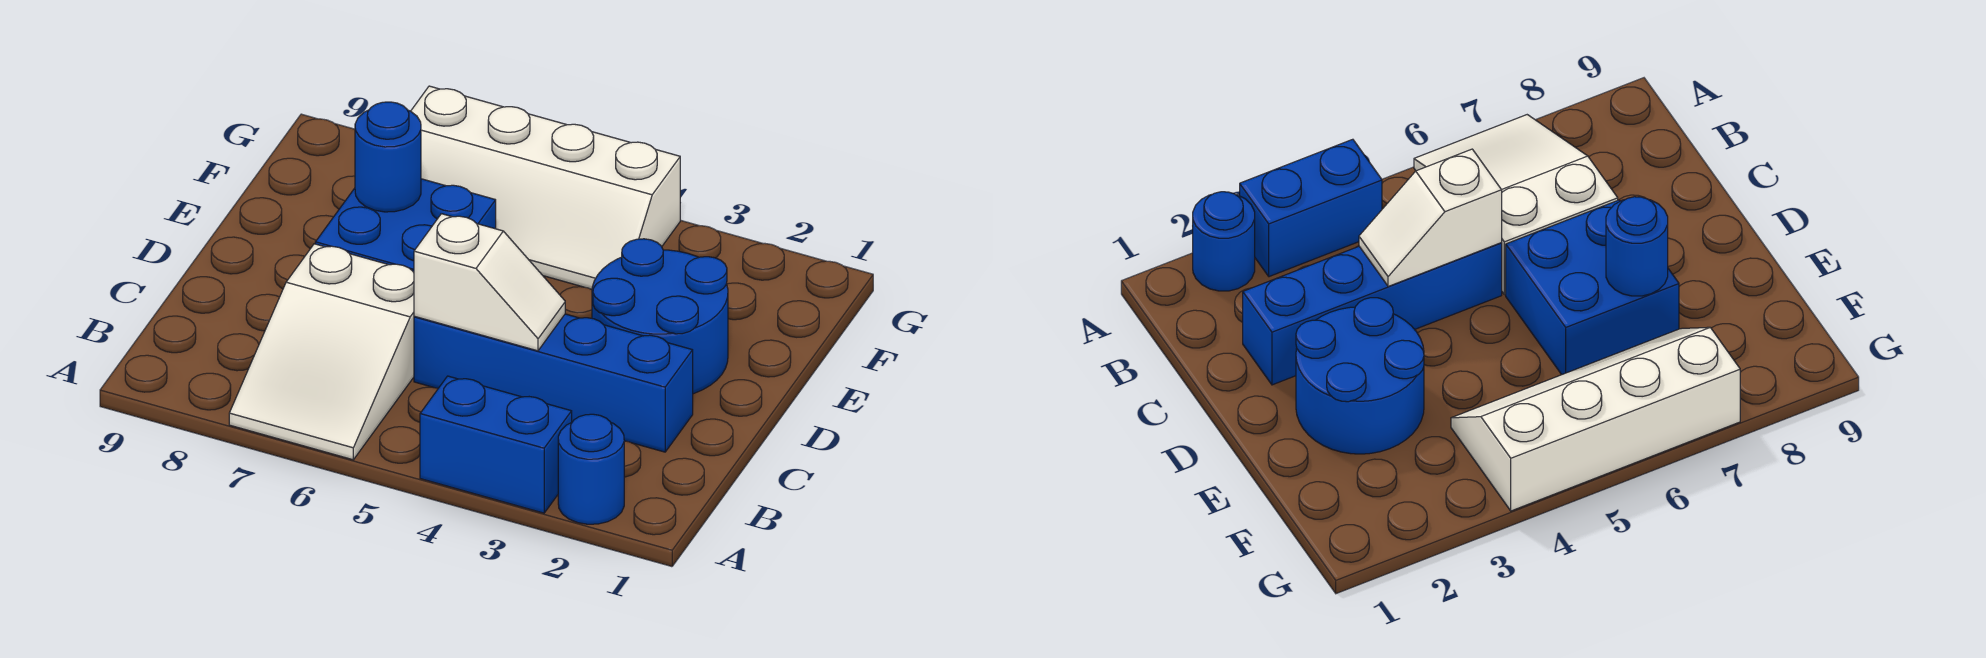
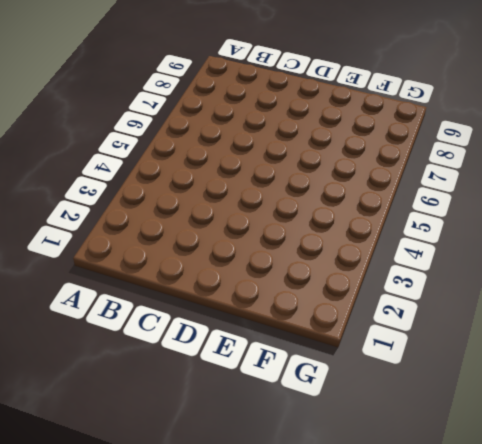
none -> blue round brick A2 level 1
none -> blue brick A3:A4 level 1

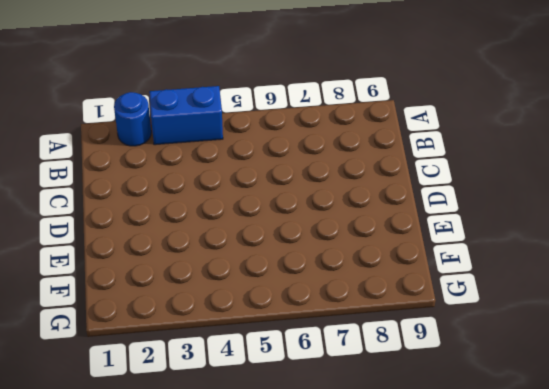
none -> white slope A6:C7 level 1 top C
none -> blue brick C2:C5 level 1

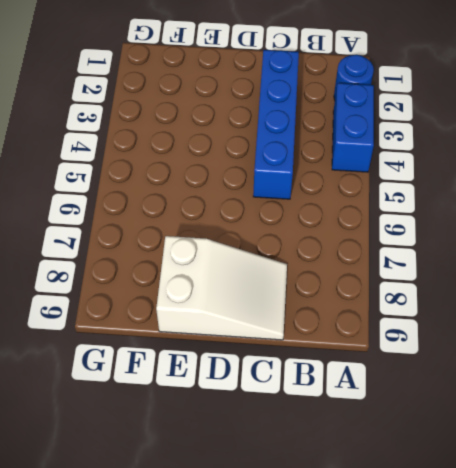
white slope C8:E9 level 1 top E -> white slope A6:C7 level 1 top C
none -> blue round brick D2:E3 level 1
none -> blue brick D6:E7 level 1

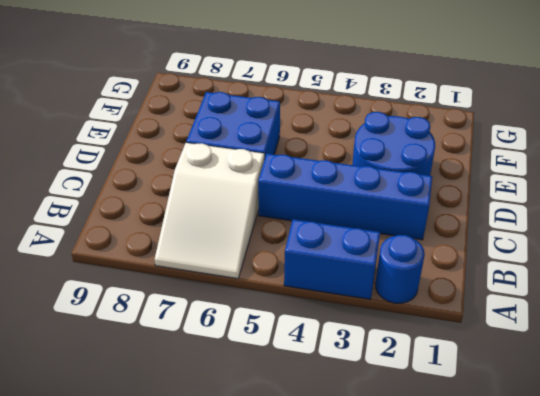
none -> white slope F4:G7 level 1 top G
none -> white slope C4:C5 level 2 top 5

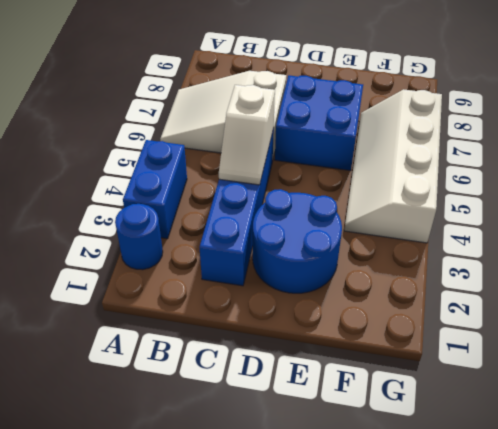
none -> blue round brick E7 level 2

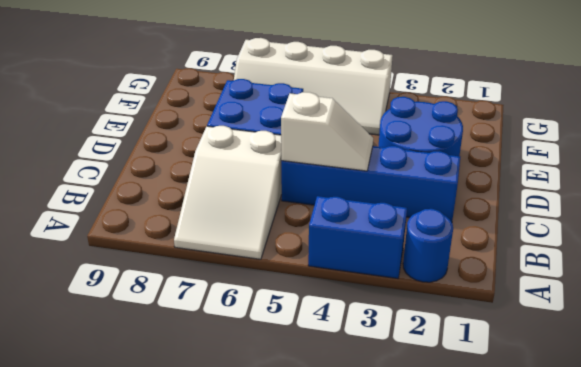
none -> blue round brick E7 level 2

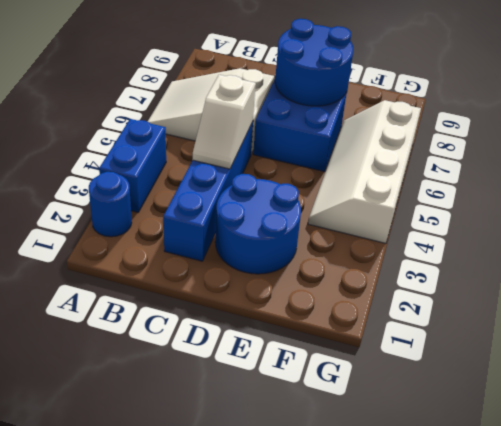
blue round brick D7:E8 level 2 -> blue round brick E7 level 2

